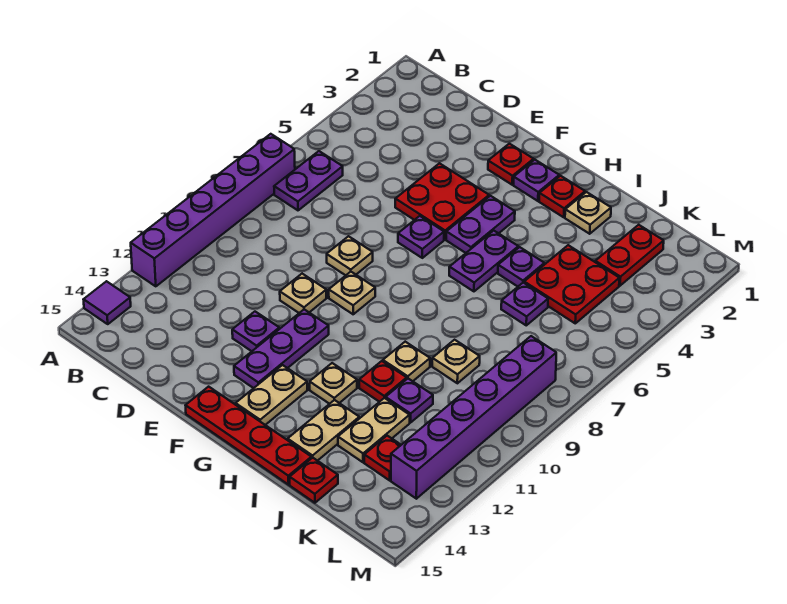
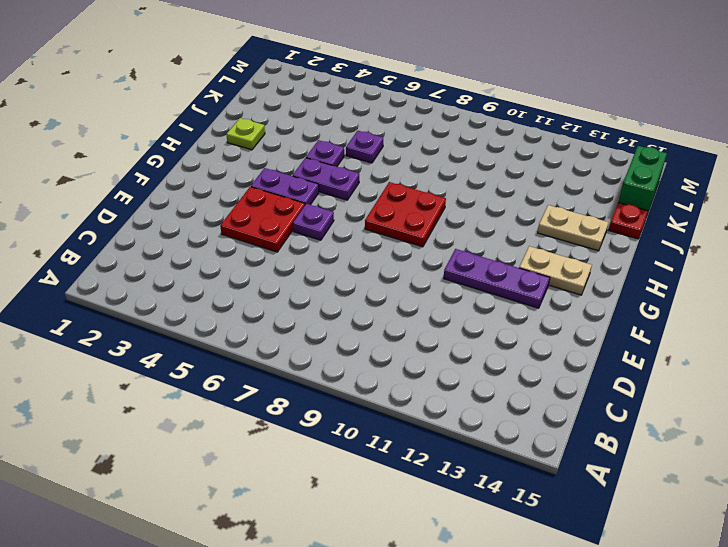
red plate G8:H9 level 1 -> red plate J4:K5 level 1
lime plate I2 level 1 -> tan plate I2 level 1
green brick K15:L15 level 1 -> none
none -> purple brick A7:A12 level 1
none -> purple tile A14 level 1
none -> purple plate B6:B7 level 1
none -> tan plate E8 level 1

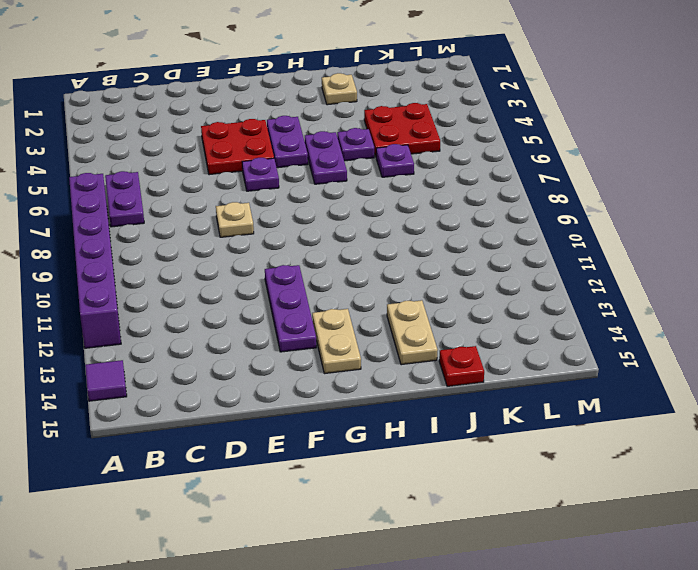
none -> tan plate E10 level 1
none -> purple plate E12 level 1
none -> red plate F2 level 1
none -> tan plate F9 level 1

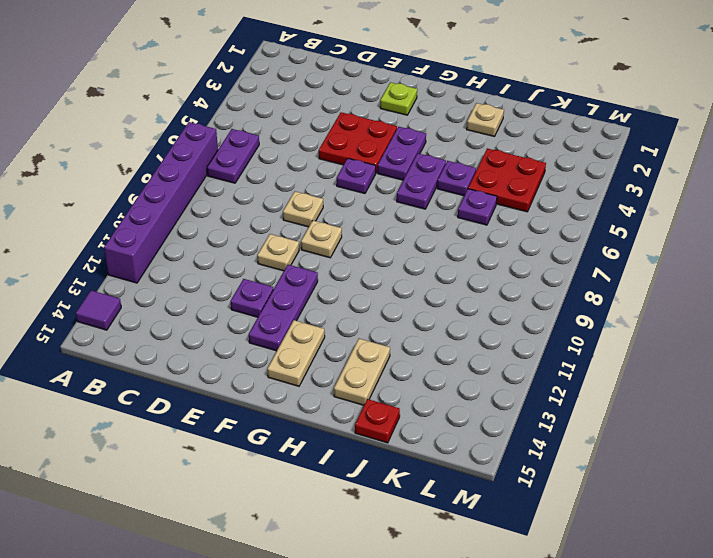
lime plate F2 level 1 -> red plate F2 level 1
none -> red plate F15:I15 level 1
none -> purple plate G2 level 1
none -> red plate H2 level 1
none -> tan plate H12 level 1

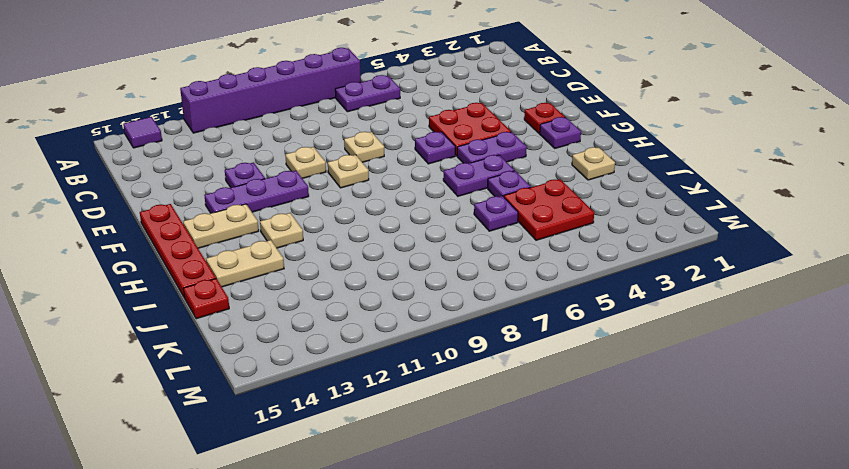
none -> red plate H2 level 1
none -> tan plate I10 level 1
none -> red plate I11 level 1
none -> tan plate J9 level 1

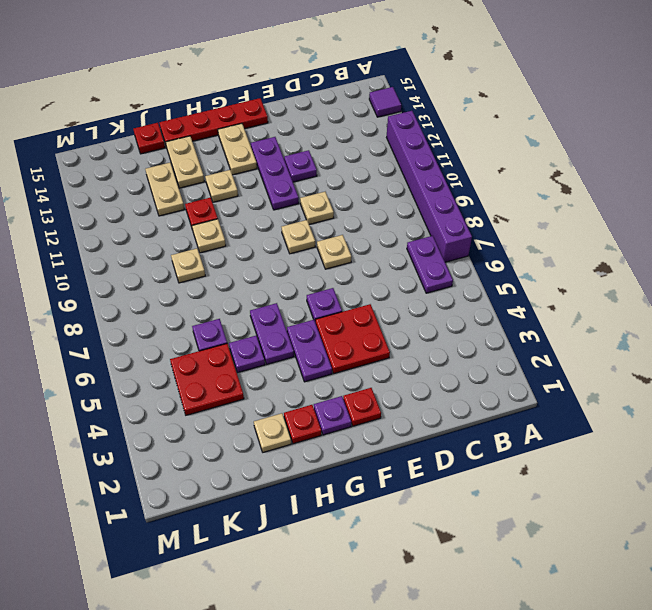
none -> purple plate J11 level 1
none -> red plate K2:K3 level 1
none -> red plate K13 level 1
none -> purple brick L8:L13 level 1

